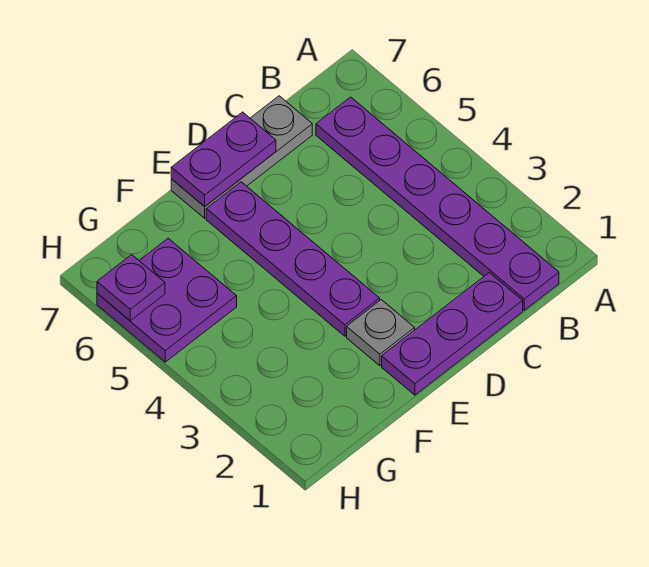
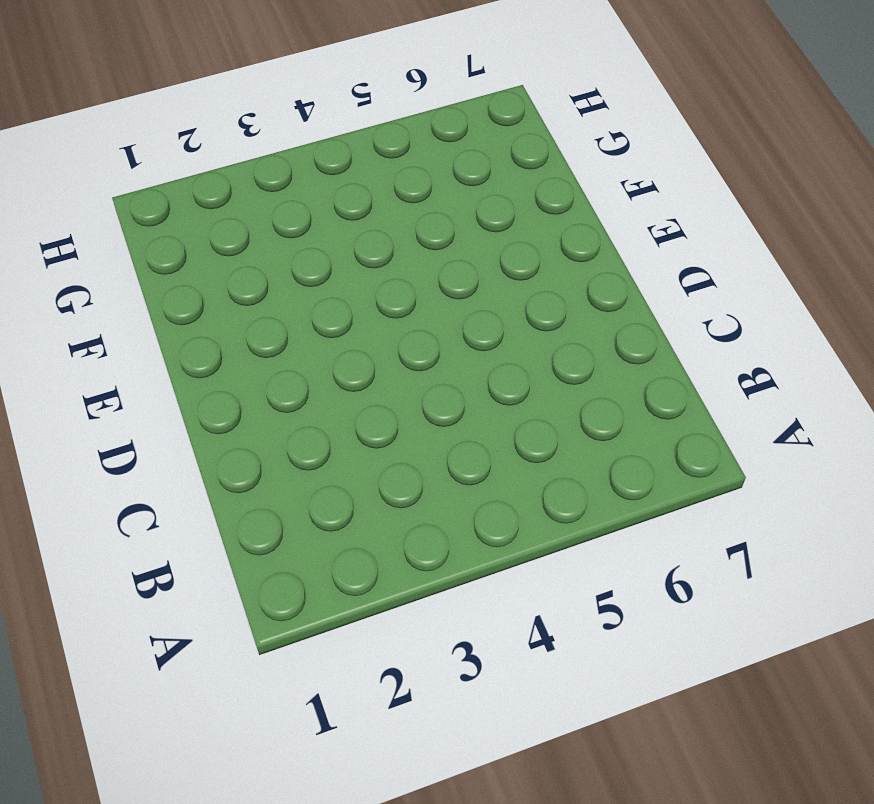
none -> purple plate B1:B6 level 1
none -> purple plate C1:E1 level 1

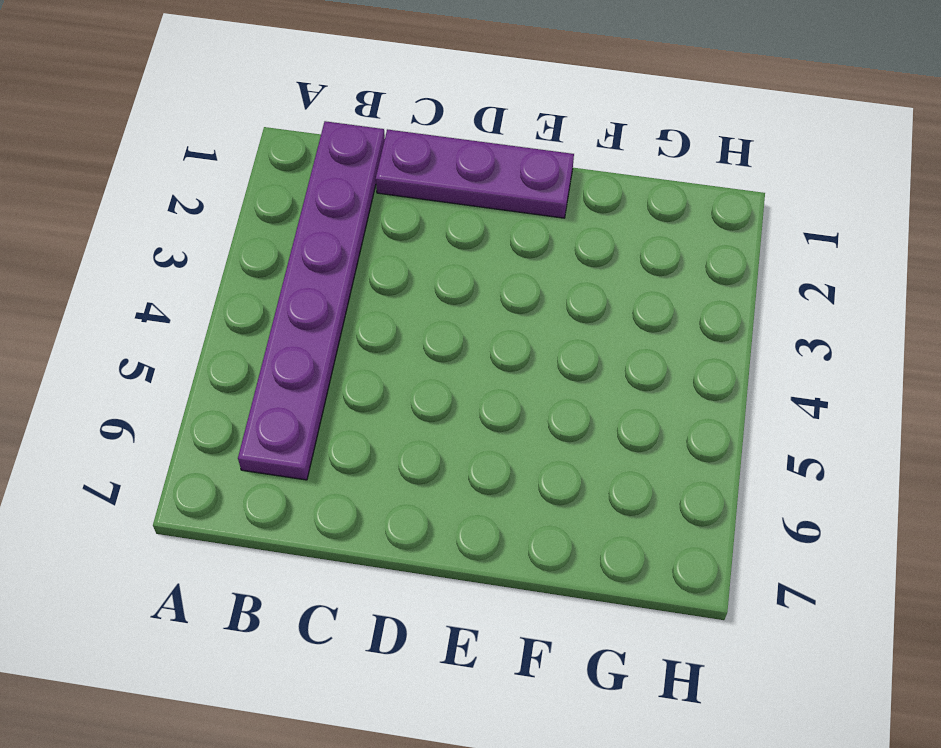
none -> grey plate C7:E7 level 1
none -> grey plate E2 level 1

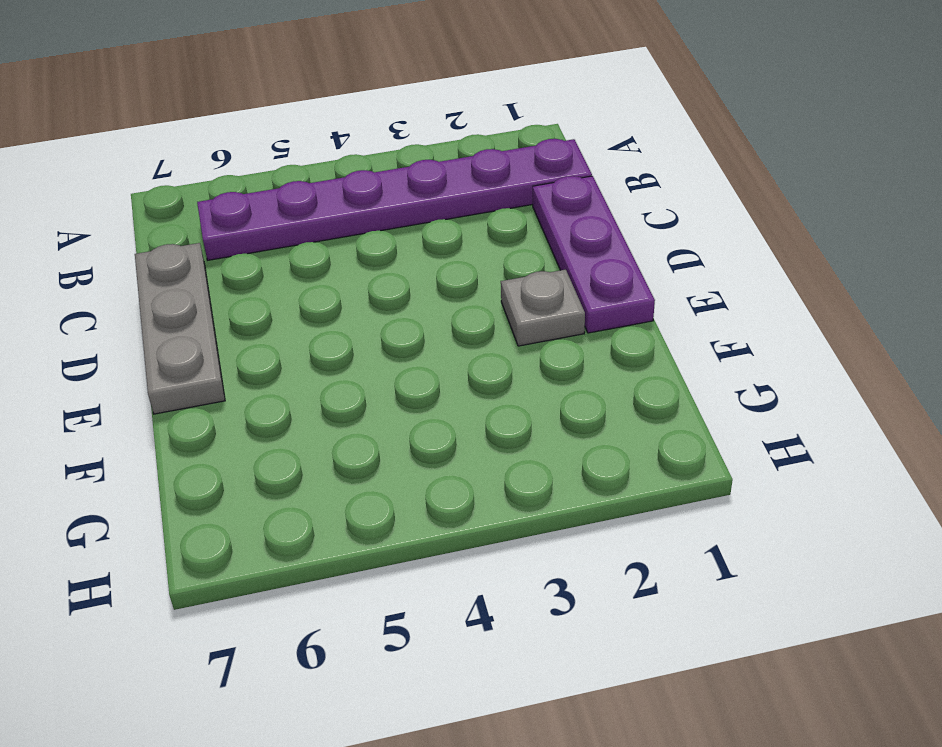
none -> purple plate E3:E6 level 1
none -> purple plate G5:H6 level 1

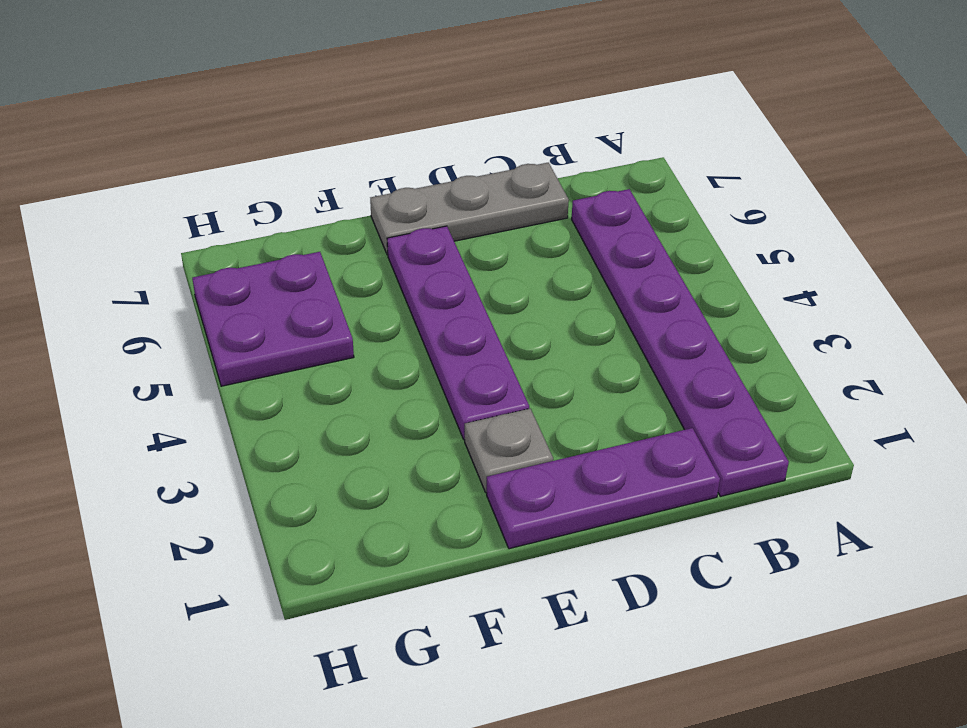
none -> purple plate D7:E7 level 2
none -> purple plate H6 level 2

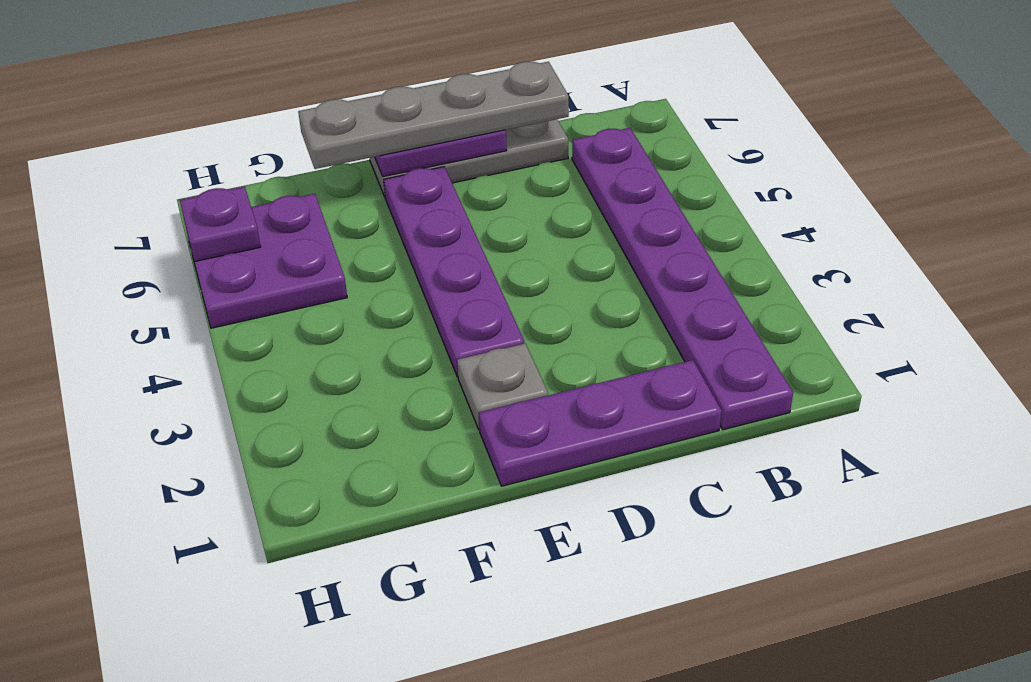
grey plate C7:F7 level 3 -> none

